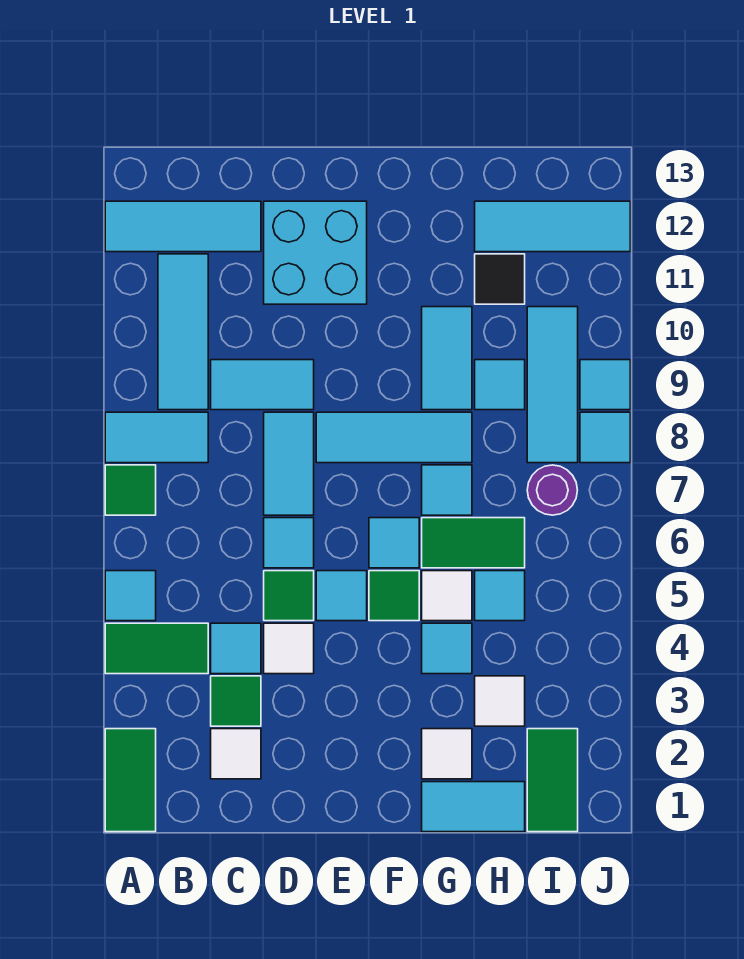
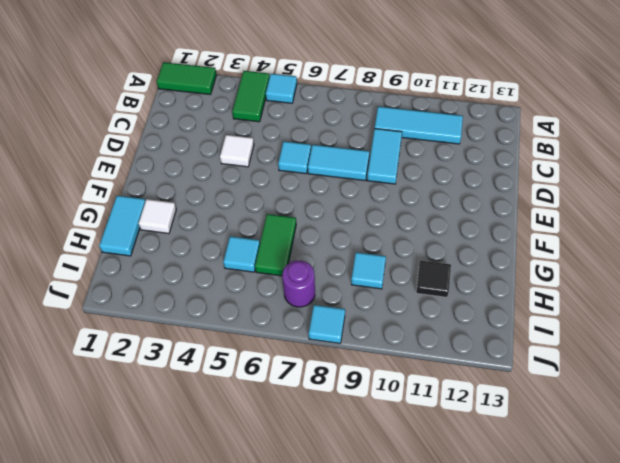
none -> green tile A7 level 1
none -> cyan tile A8:B8 level 1
none -> cyan tile A12:C12 level 1
none -> white tile C2 level 1

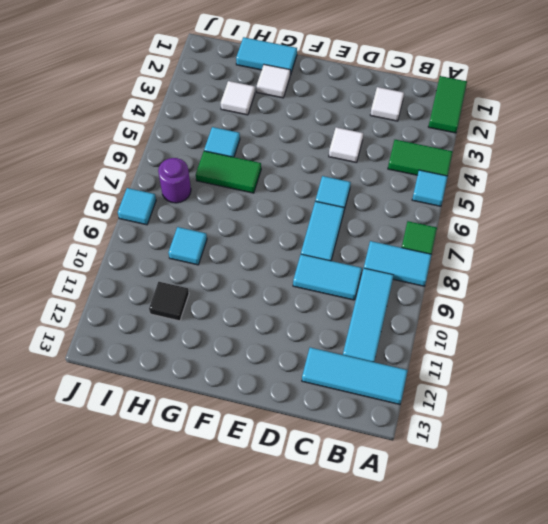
none -> green tile C3 level 1
none -> cyan tile C4 level 1
none -> green tile D5 level 1
none -> cyan brick D11:E12 level 1

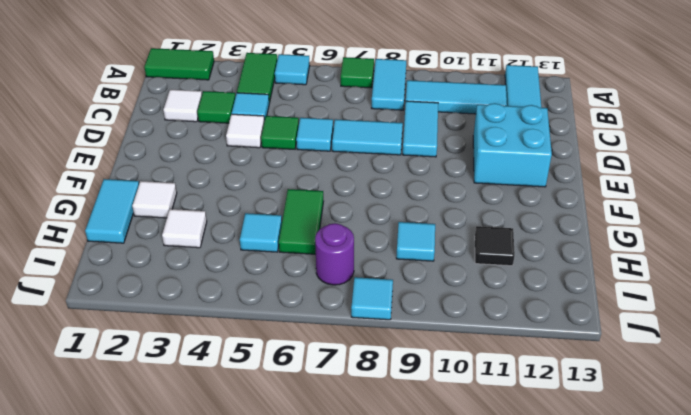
none -> cyan tile E5 level 1
none -> cyan tile E8:G8 level 1
none -> green tile F5 level 1
none -> cyan tile F6 level 1

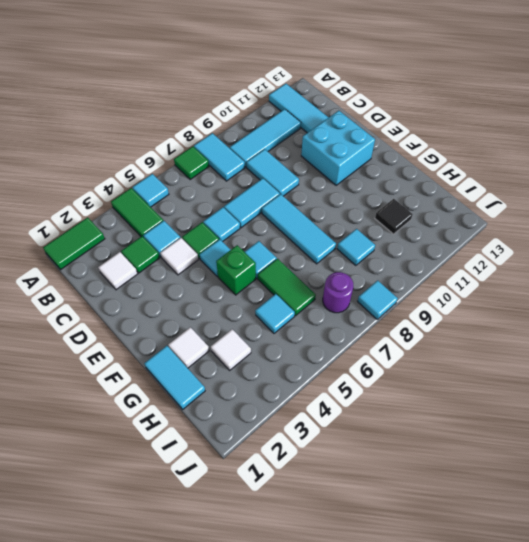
green brick F5 level 1 -> green tile F5 level 1
none -> cyan tile G4 level 1
none -> white tile G5 level 1
none -> cyan tile G7 level 1
none -> cyan tile G9:G10 level 1

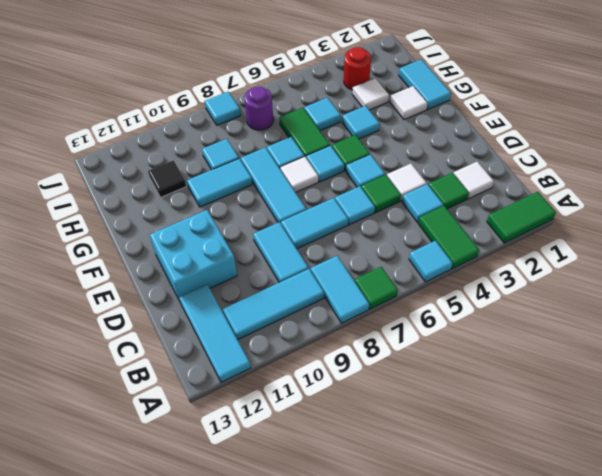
white tile F7 level 1 -> white tile G5 level 1
red round brick I3 level 1 -> none
none -> cyan tile H12:J12 level 1
none -> green tile I1:I2 level 1
none -> cyan tile I8:I10 level 1
none -> cyan tile J9 level 1

